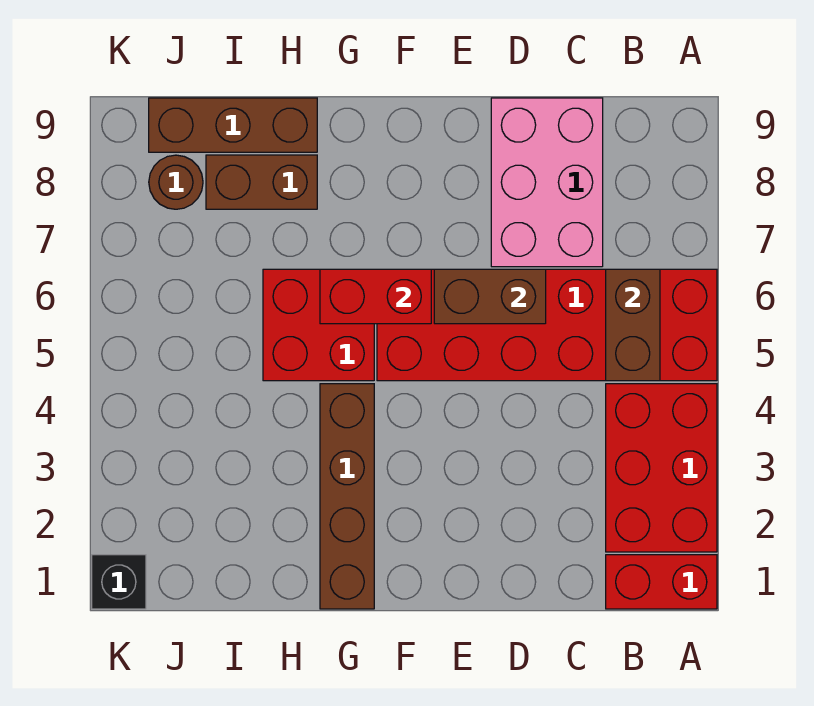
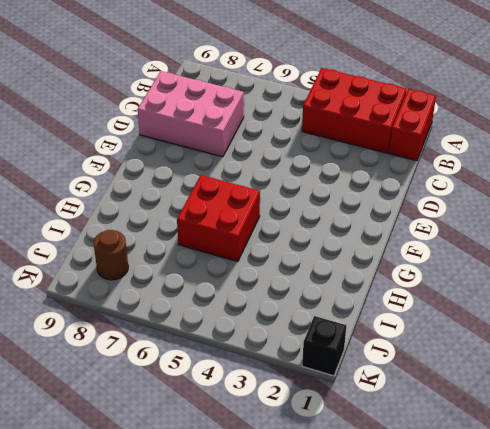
none -> red brick A5:F6 level 1
none -> brown brick G1:G4 level 1
none -> brown brick H8:I8 level 1

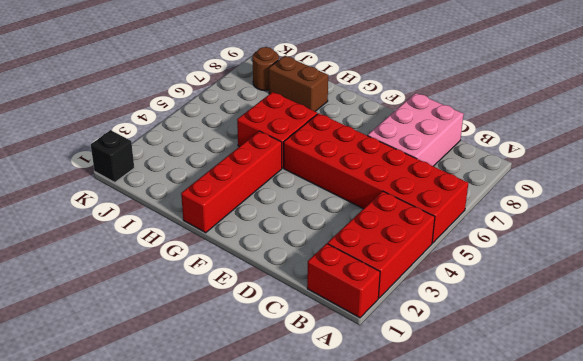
red brick G1:G4 level 1 -> brown brick G1:G4 level 1
none -> brown brick H9:J9 level 1
none -> brown brick B5:B6 level 2
none -> brown brick D6:E6 level 2

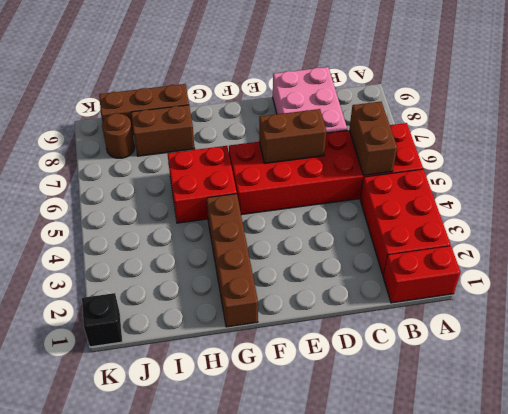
none -> red brick F6:G6 level 2

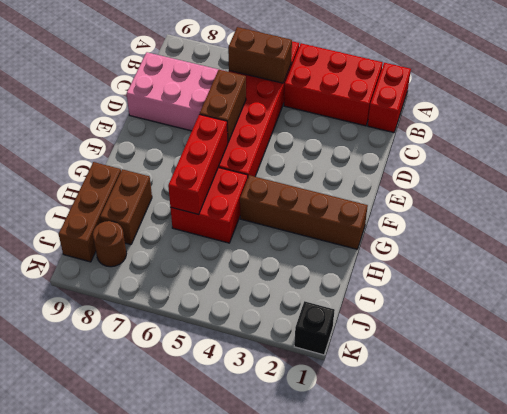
red brick F6:H6 level 2 -> red brick F6:G6 level 2

